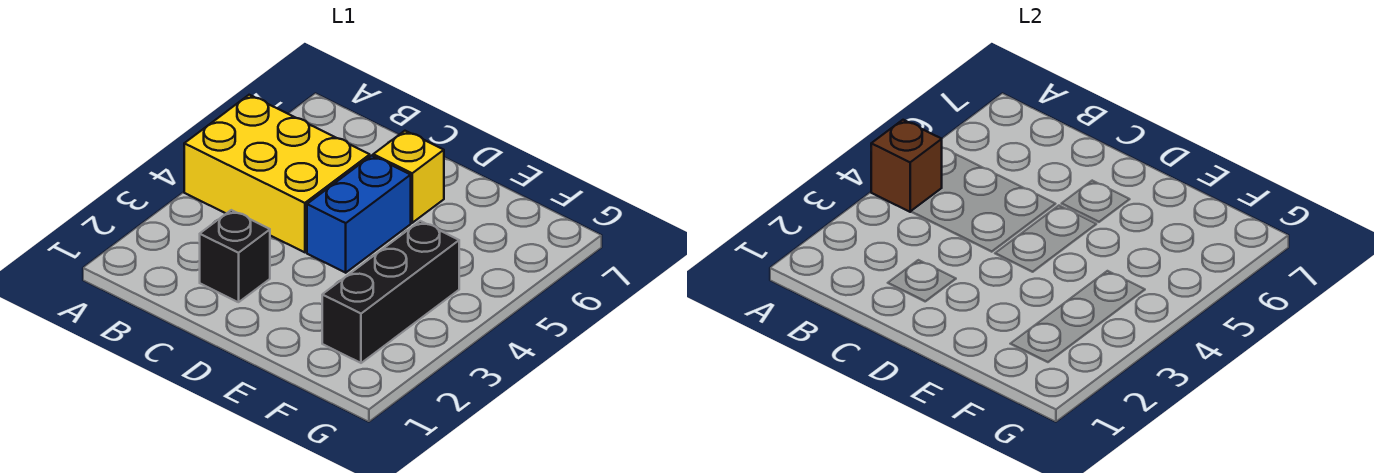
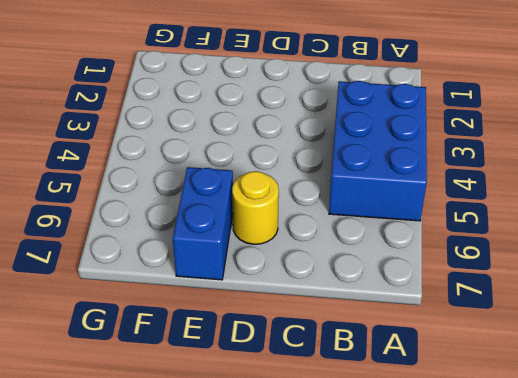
blue brick A3:B5 level 1 -> yellow brick A4:C5 level 1
yellow round brick D6 level 1 -> yellow brick D6 level 1
blue brick E6:E7 level 1 -> blue brick D4:D5 level 1
none -> black brick C2 level 1
none -> black brick F2:F4 level 1

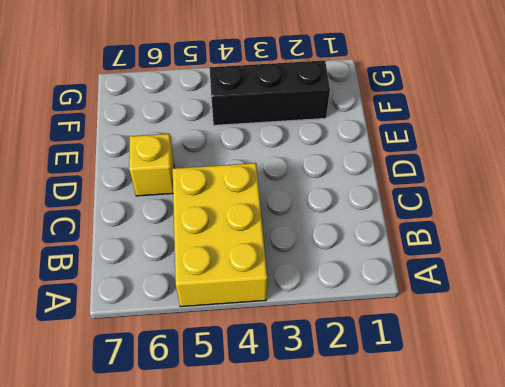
none -> black brick C2 level 1
none -> blue brick D4:D5 level 1

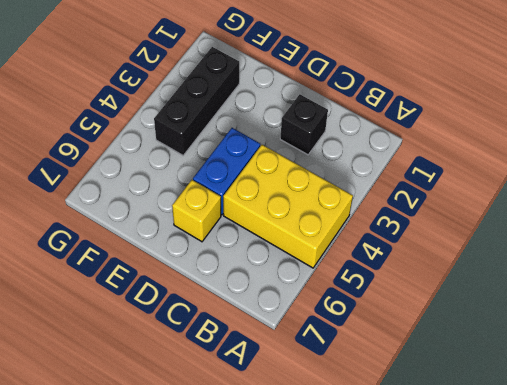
none -> brown brick A4 level 2

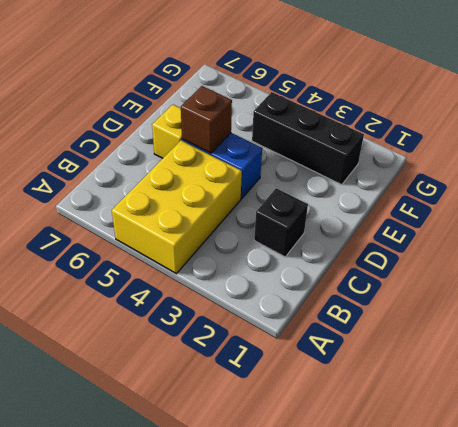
brown brick D5 level 2 -> brown brick A4 level 2

